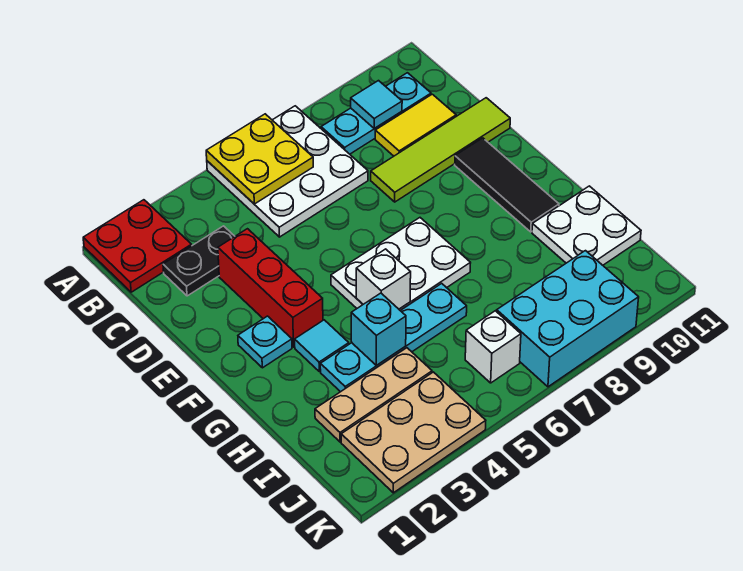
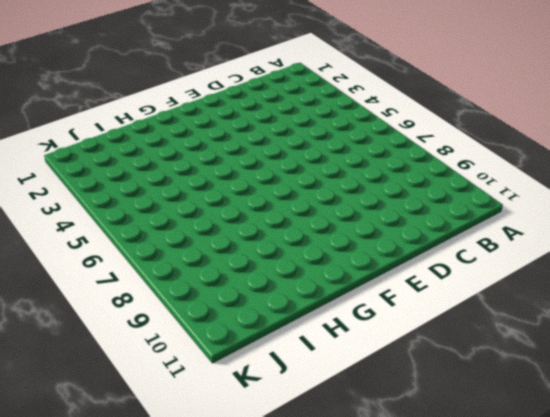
none -> red plate A1:B2 level 1
none -> white plate A5:C7 level 1
none -> cyan plate B8:B10 level 1

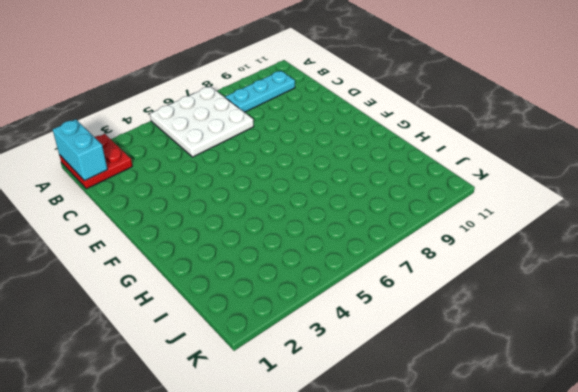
cyan brick A1:B1 level 2 -> none
none -> black plate C2:C3 level 1
none -> yellow tile C9:C10 level 1
none -> red brick D3:F3 level 1

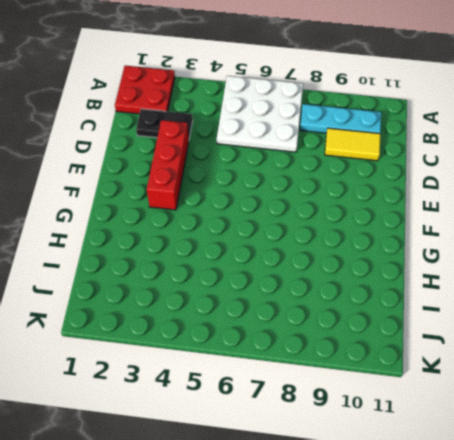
none -> lime tile D8:D11 level 1
none -> black tile E10:G10 level 1
none -> cyan plate F2 level 1

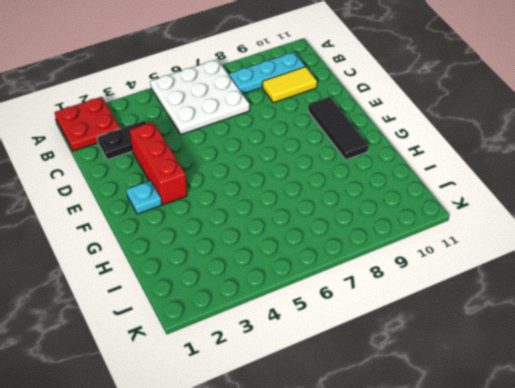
none -> lime tile D8:D11 level 1
none -> white plate F5:G7 level 1
none -> cyan tile G3 level 1

